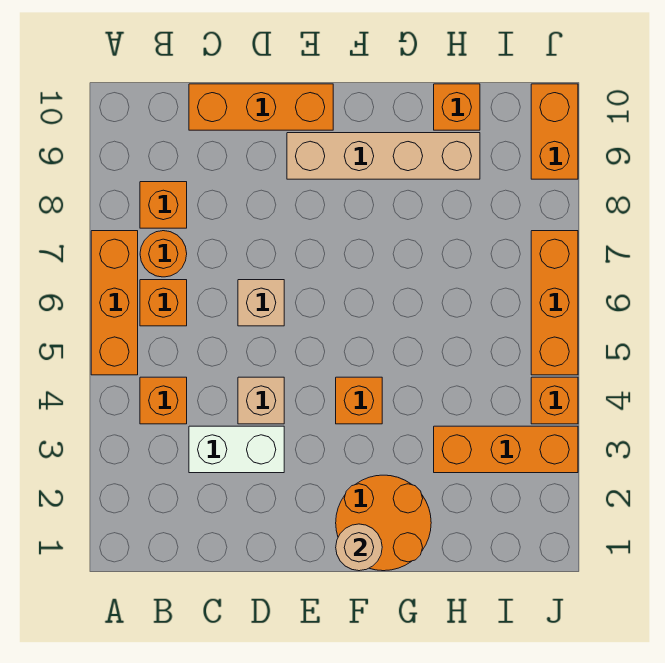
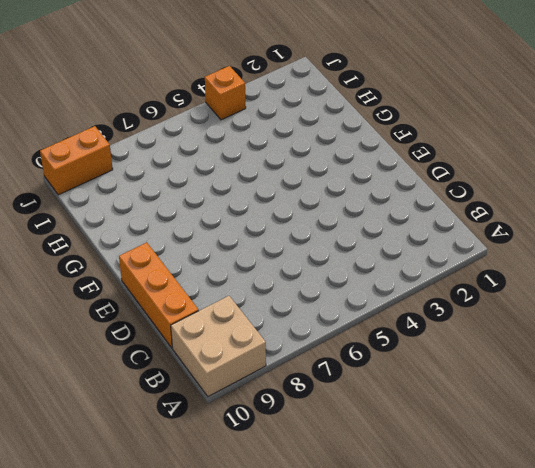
tan brick A9:B10 level 1 -> none
none -> orange brick A5:A7 level 1
none -> orange brick B4 level 1
none -> orange brick B6 level 1

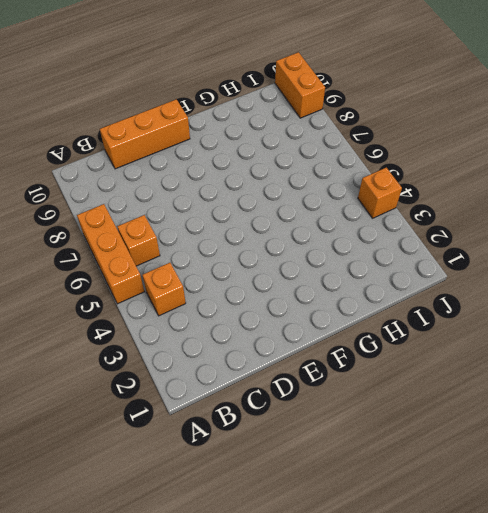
none -> orange round brick B7 level 1
none -> orange brick B8 level 1
none -> white brick C3:D3 level 1

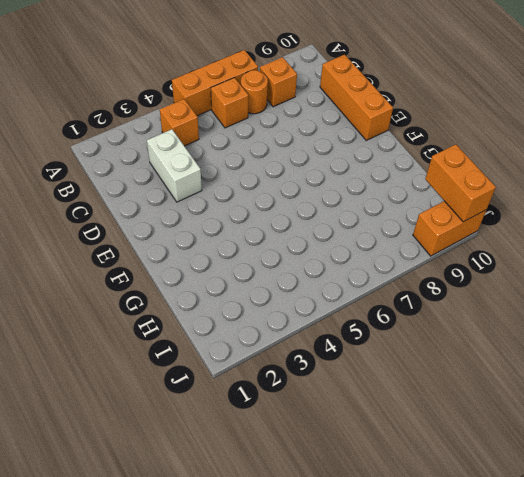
orange brick I10:J10 level 2 -> none
none -> tan brick D4 level 1
none -> tan brick D6 level 1
none -> tan brick E9:H9 level 1

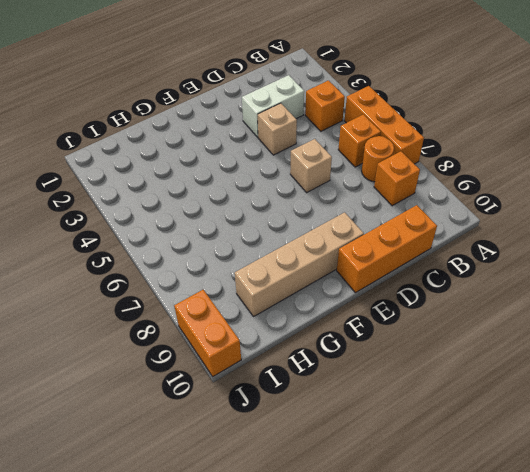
none -> orange round brick F1:G2 level 1
none -> orange brick F4 level 1
none -> orange brick H3:J3 level 1

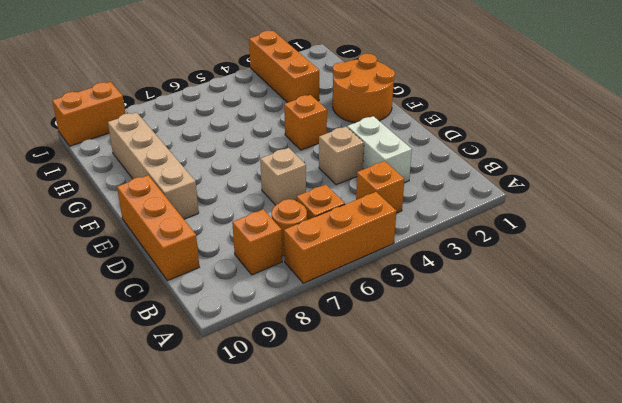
none -> orange brick H10 level 1
none -> orange brick J4 level 1
none -> orange brick J5:J7 level 1

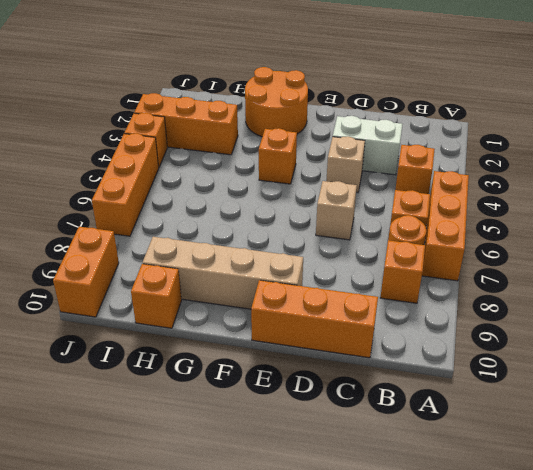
none -> tan round brick F1 level 2

